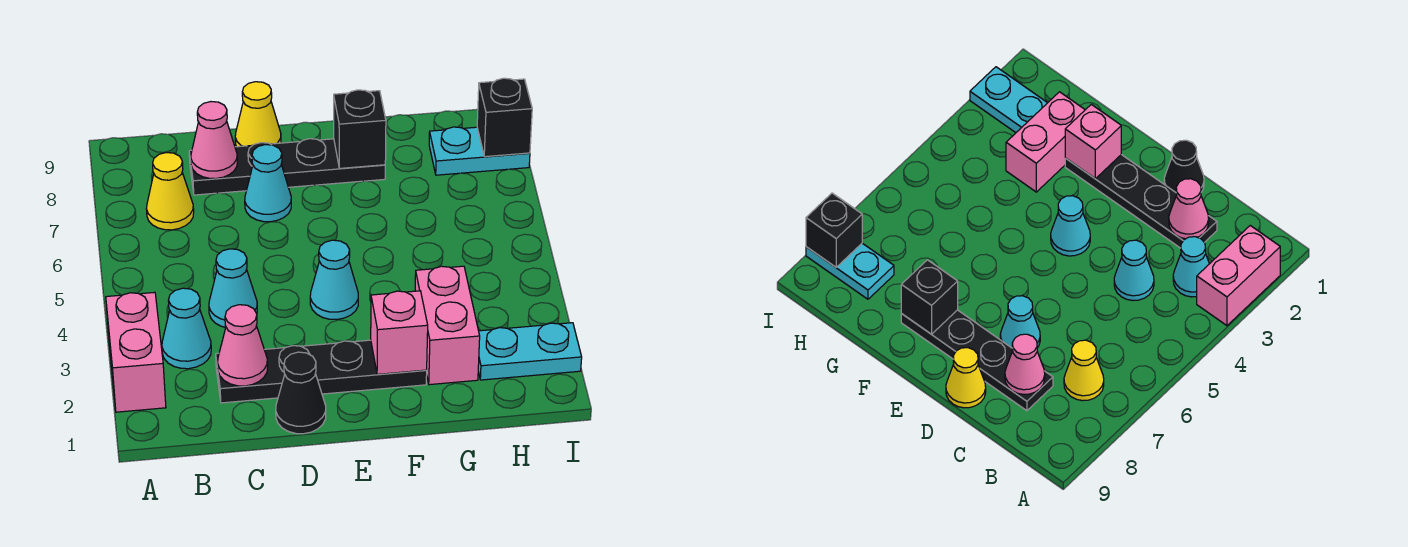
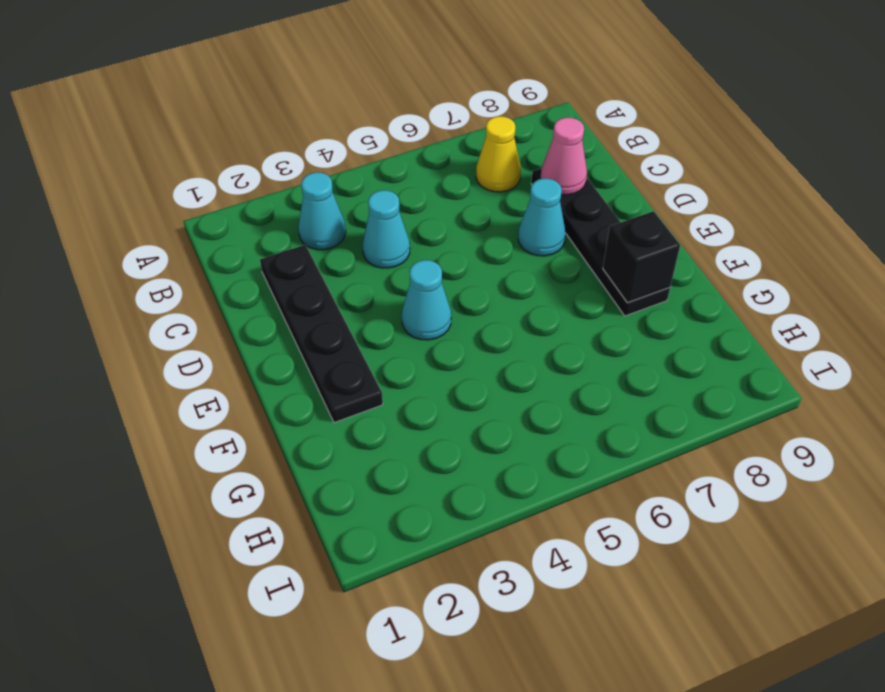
none -> pink brick A2:A3 level 1
none -> black cone D1 level 1
none -> yellow cone D9 level 1

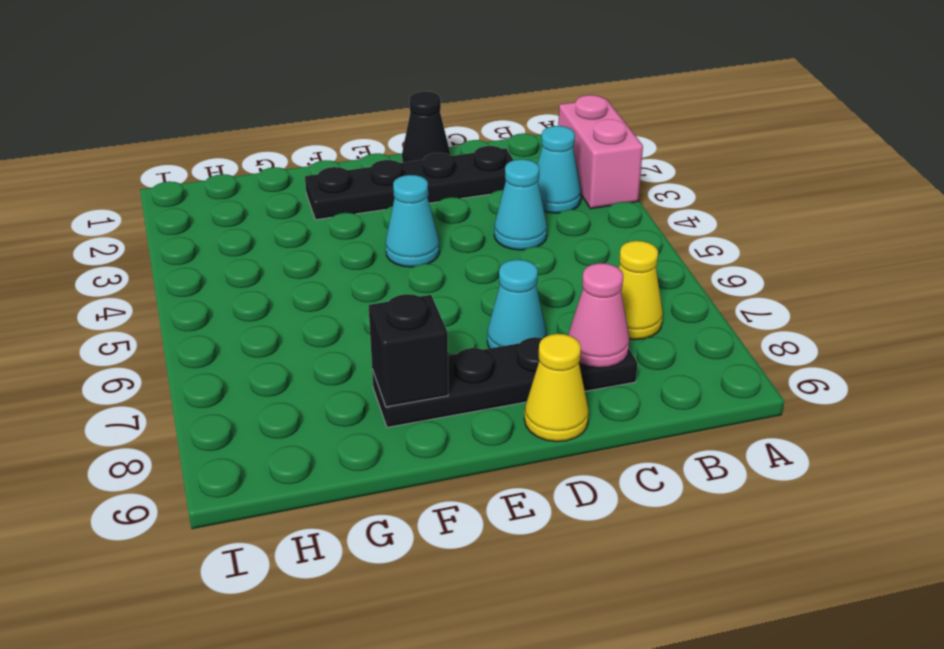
none -> pink brick G2:G3 level 1
none -> cyan plate H2:I2 level 1
none -> cyan plate H8:I8 level 1

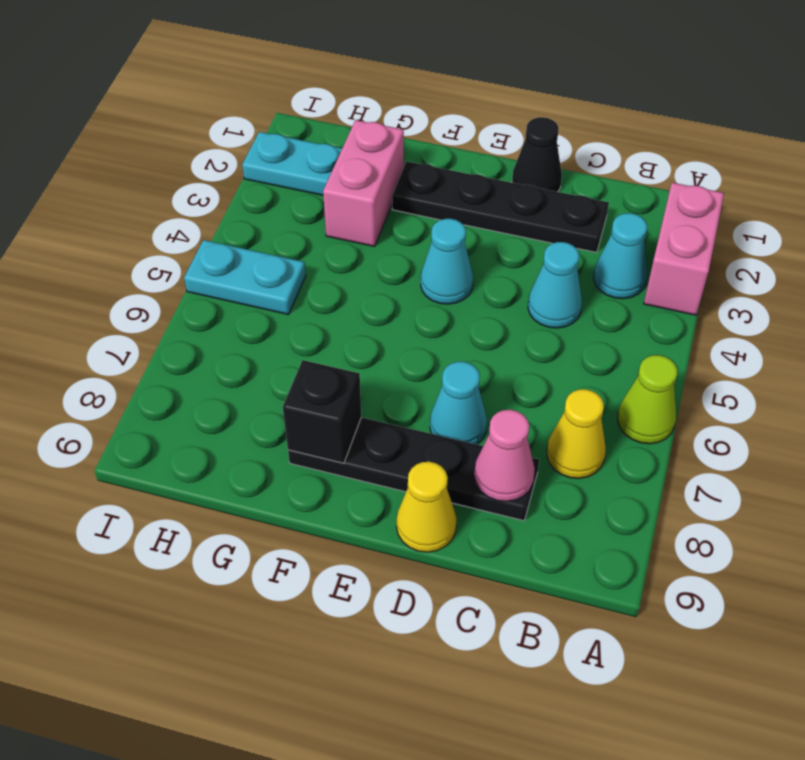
lime cone A6 level 1 -> none
cyan plate H5:I5 level 1 -> cyan plate H8:I8 level 1
none -> pink cone C2 level 2
none -> pink brick F2 level 2
none -> black brick I8 level 2

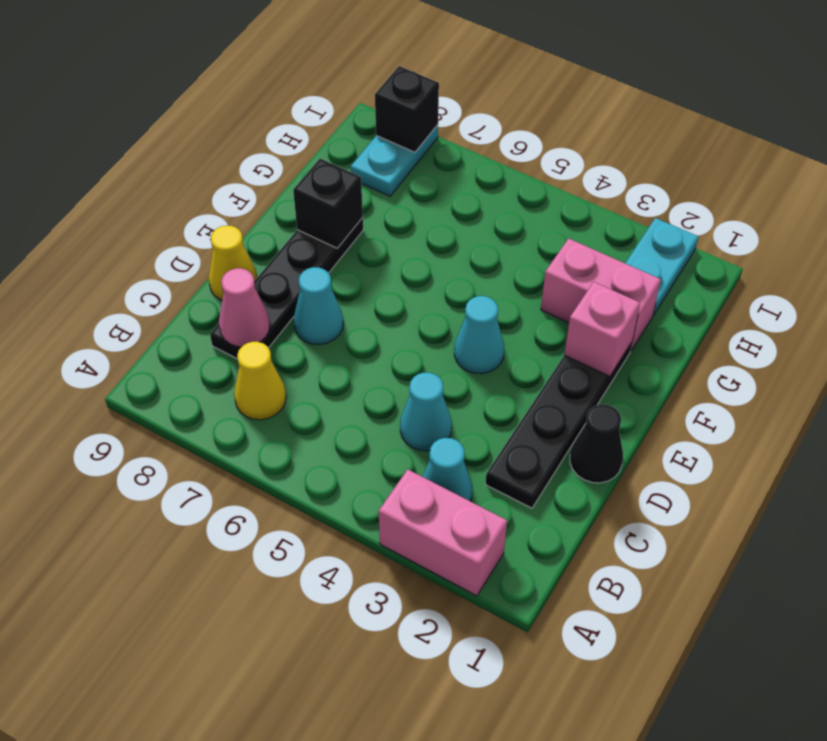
none -> pink cone C2 level 2

